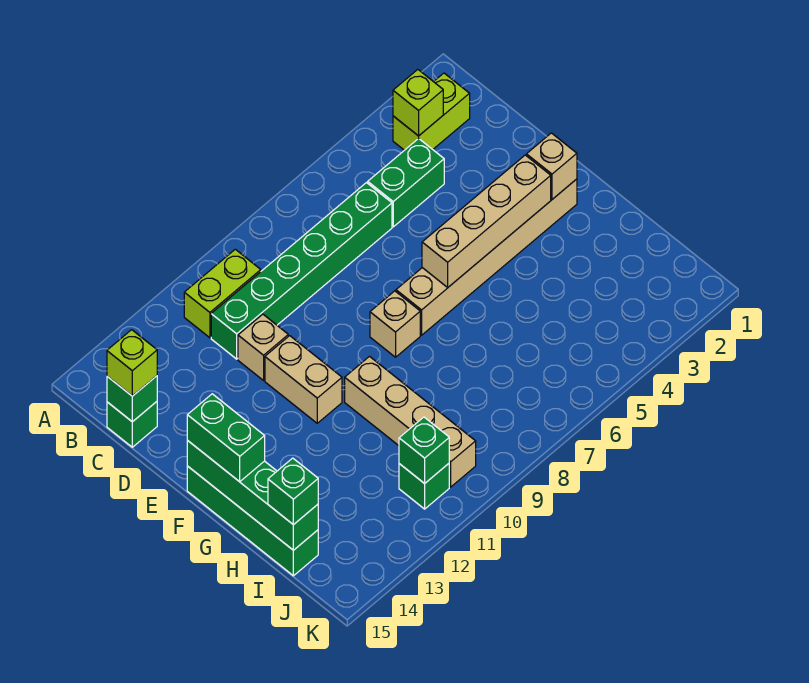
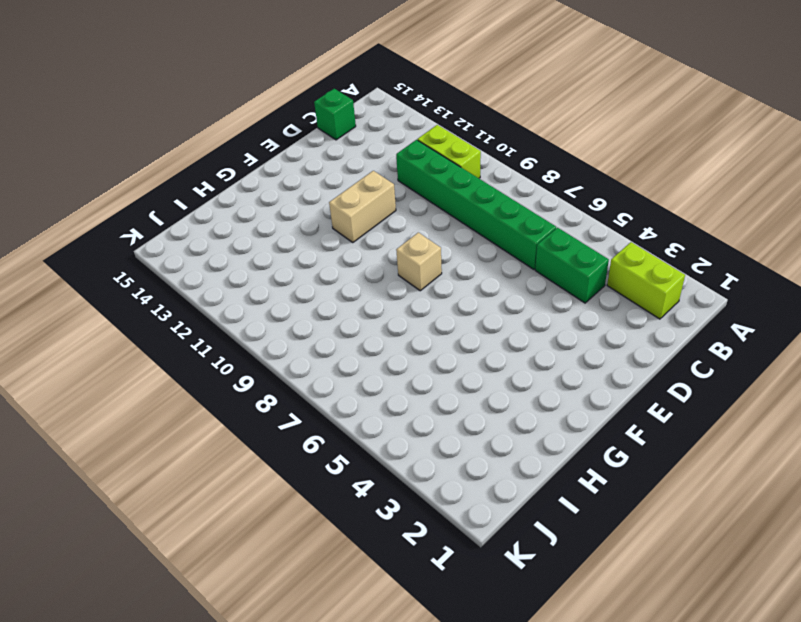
none -> tan brick D11 level 1
none -> tan brick F2:F7 level 1
none -> green brick F15:I15 level 1

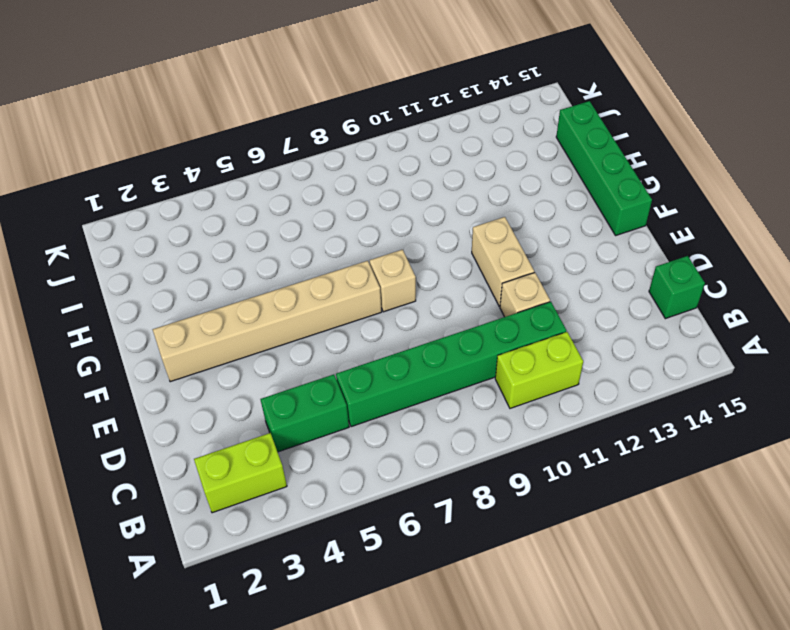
none -> tan brick G10:J10 level 1
none -> green brick J11 level 1
none -> lime brick B3 level 2

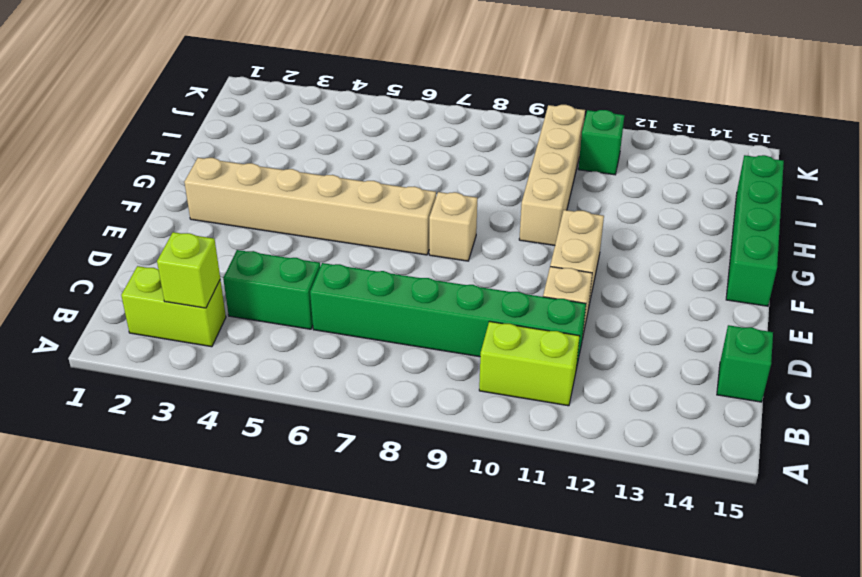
none -> green brick C15 level 2
none -> tan brick F2 level 2
none -> tan brick F3:F6 level 2

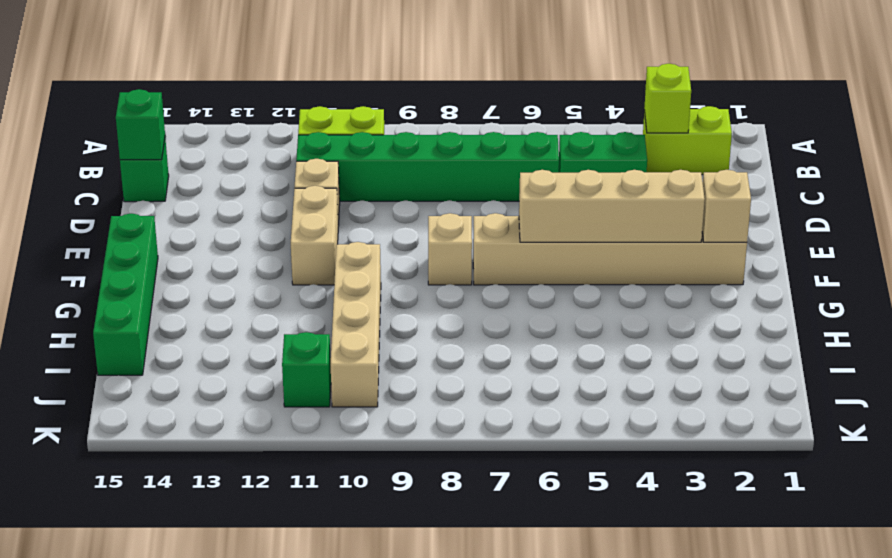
none -> green brick F15:I15 level 2
none -> green brick J11 level 2
none -> lime brick C15 level 3

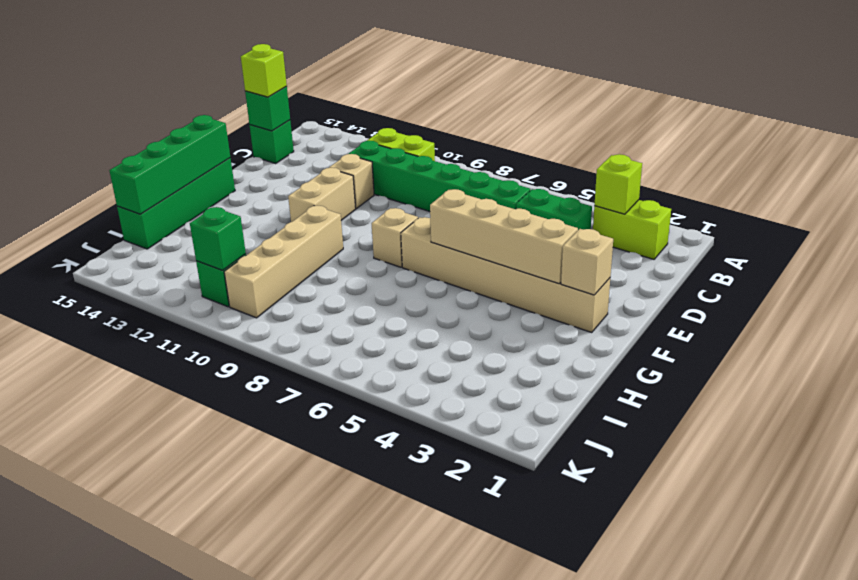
none -> green brick F15:G15 level 3
none -> green brick I15 level 3

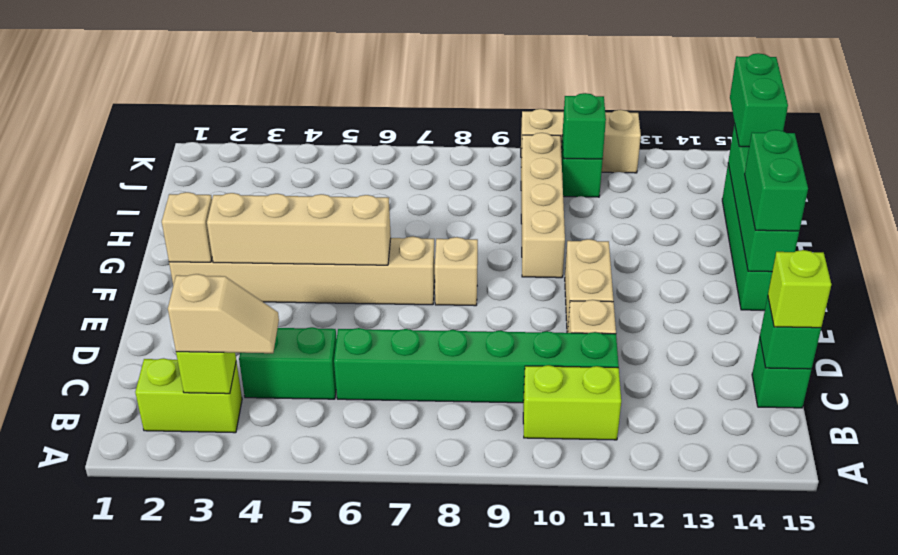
tan slope B3:B4 level 3 top 3 -> none
green brick I15:J15 level 3 -> green brick I15 level 3
tan brick K10:K12 level 1 -> none

